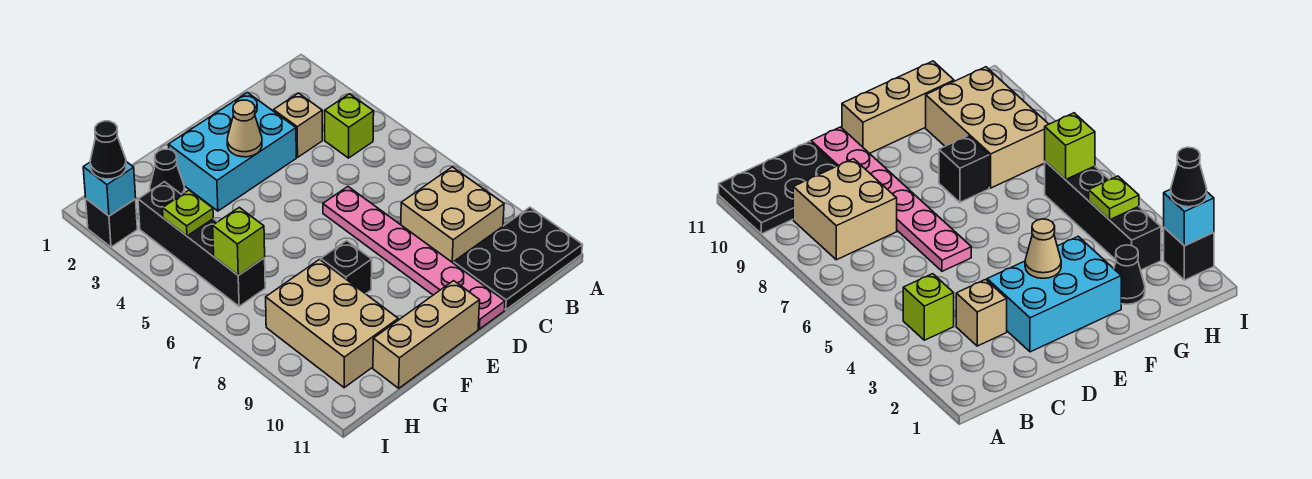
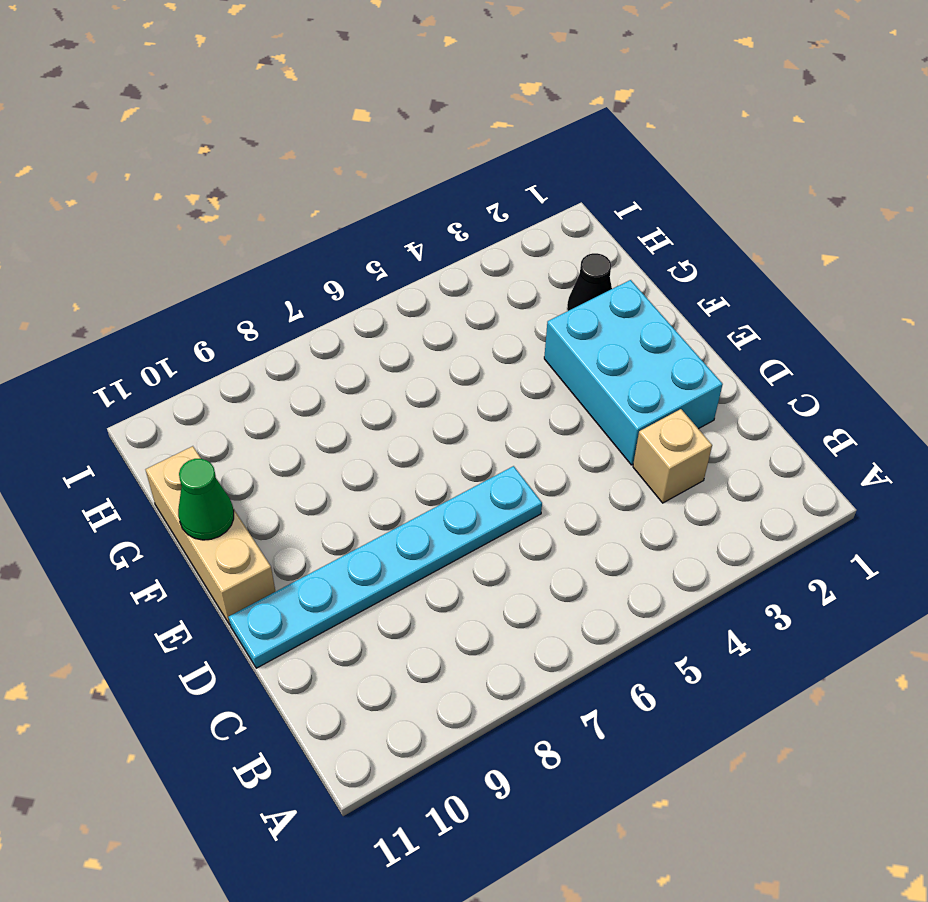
cyan plate D6:D11 level 1 -> pink plate D6:D11 level 1
green cone F11 level 2 -> none
none -> black plate A10:C11 level 1
none -> lime brick B4 level 1
none -> tan brick B8:C9 level 1

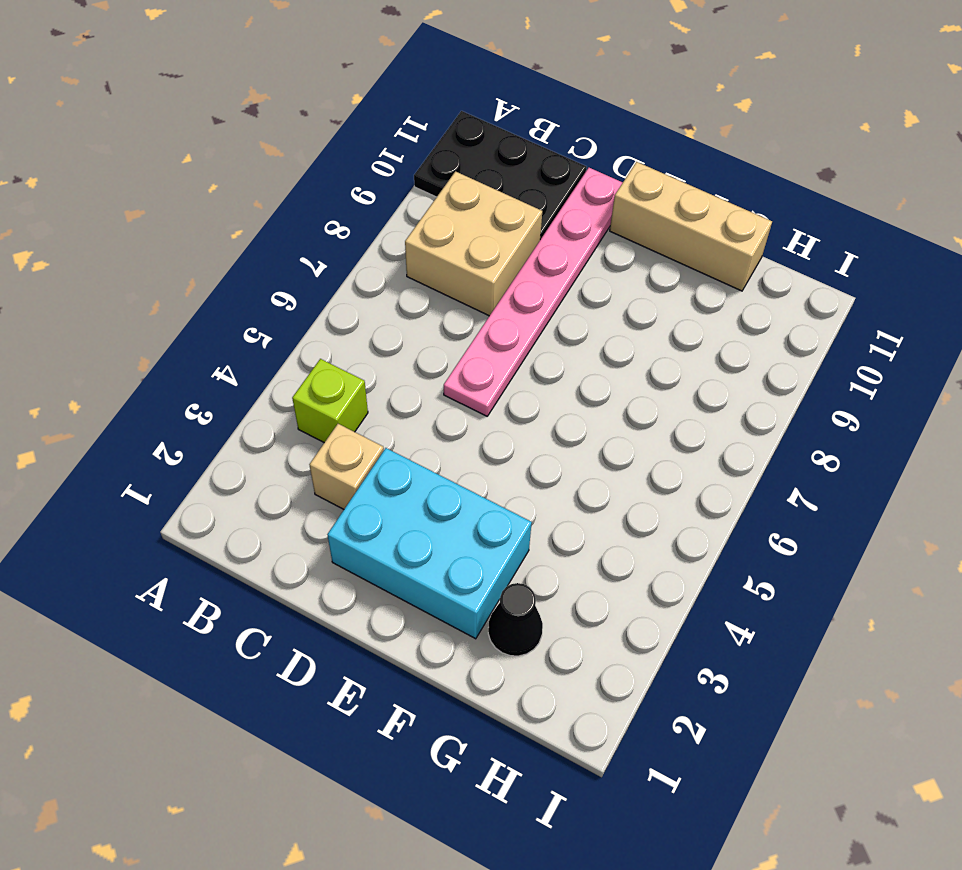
none -> black brick F8 level 1
none -> tan brick G8:H10 level 1
none -> black brick H3:H6 level 1

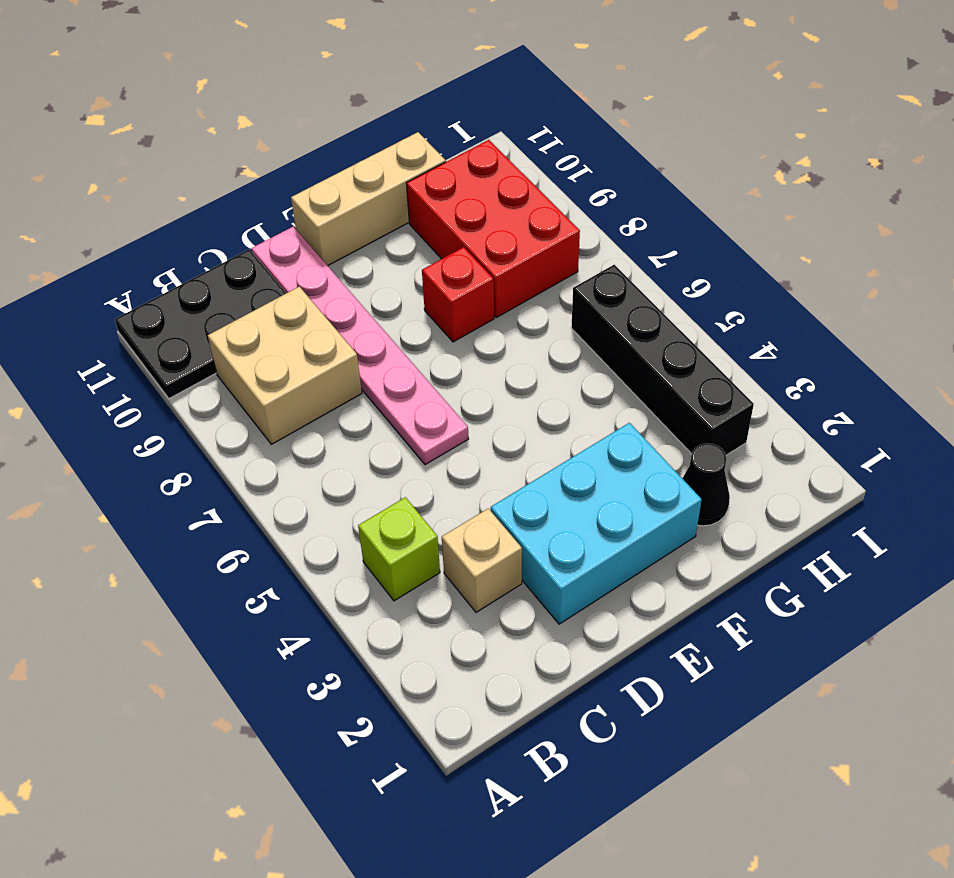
red brick F8 level 1 -> black brick F8 level 1
red brick G8:H10 level 1 -> tan brick G8:H10 level 1
none -> black brick I2 level 1
none -> tan cone E3 level 2
none -> lime plate H4 level 2

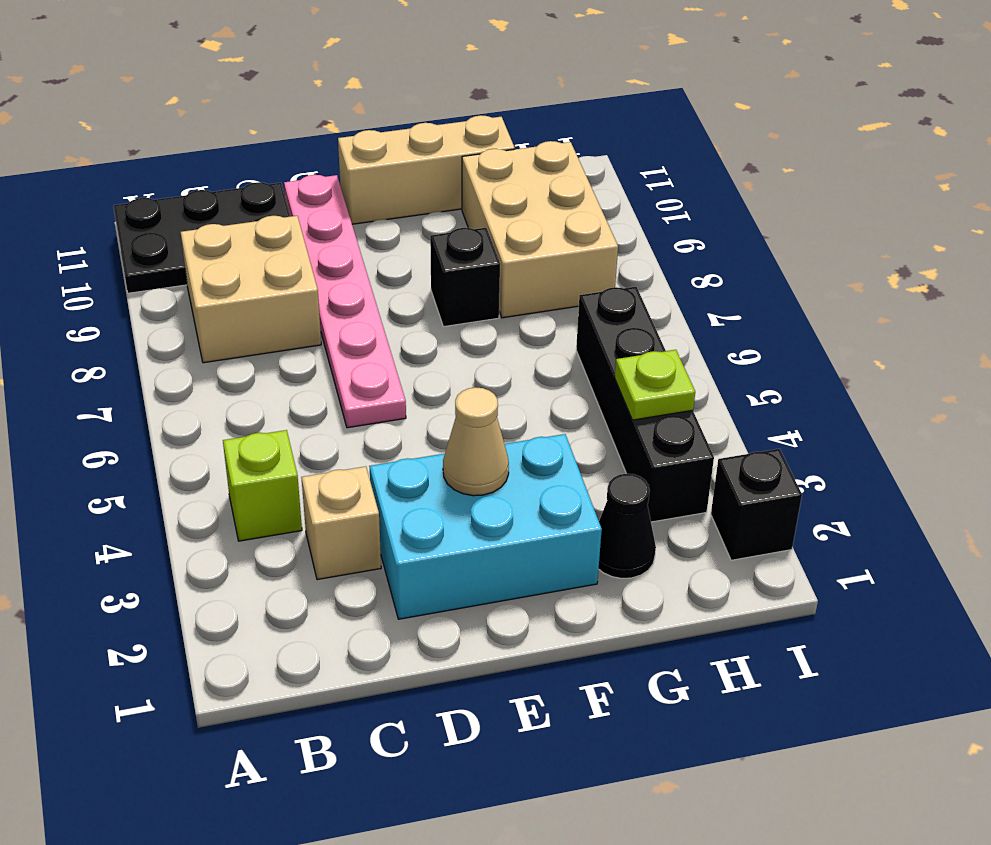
none -> lime brick H6 level 2
none -> cyan brick I2 level 2
none -> black cone I2 level 3

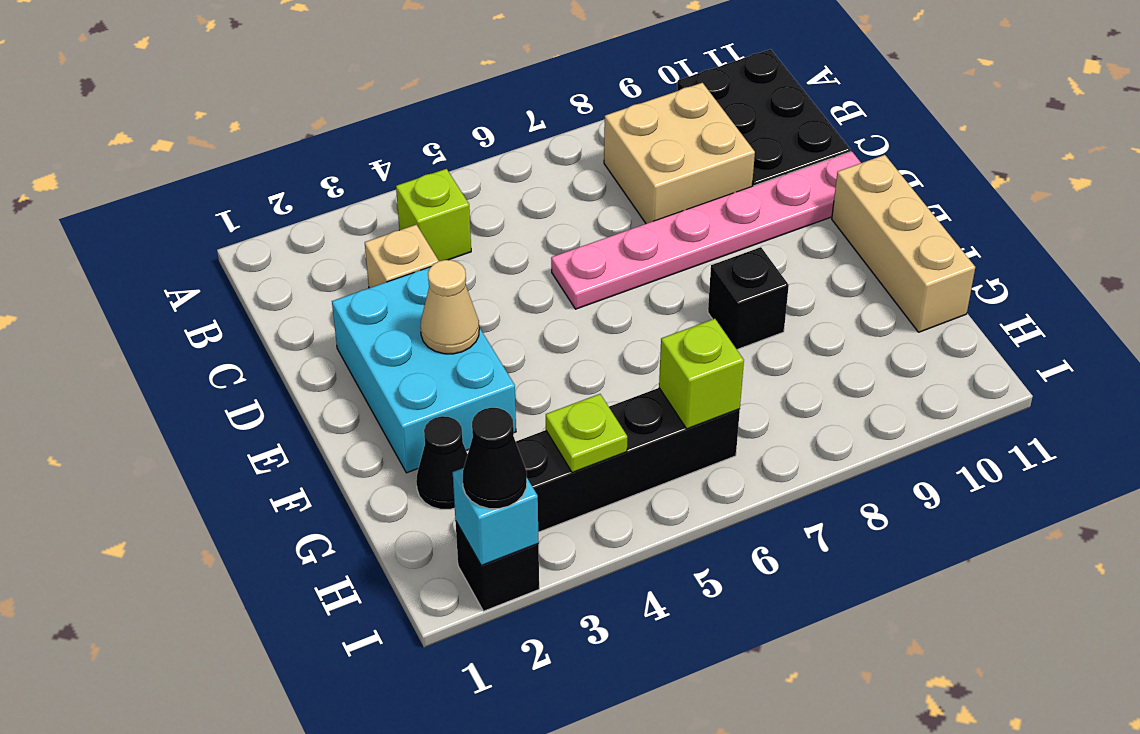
none -> tan brick G8:H10 level 1

